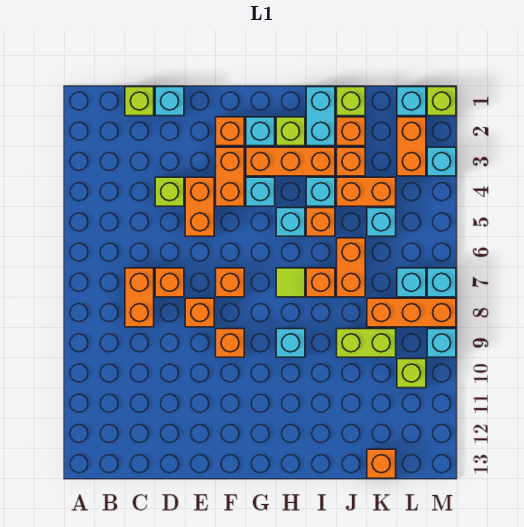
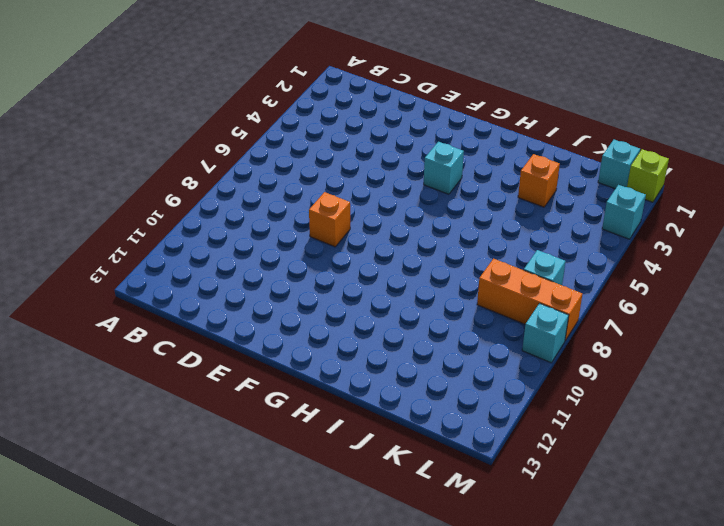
none -> lime brick C1 level 1
none -> orange brick C7:C8 level 1
none -> cyan brick D1 level 1
none -> lime brick D4 level 1

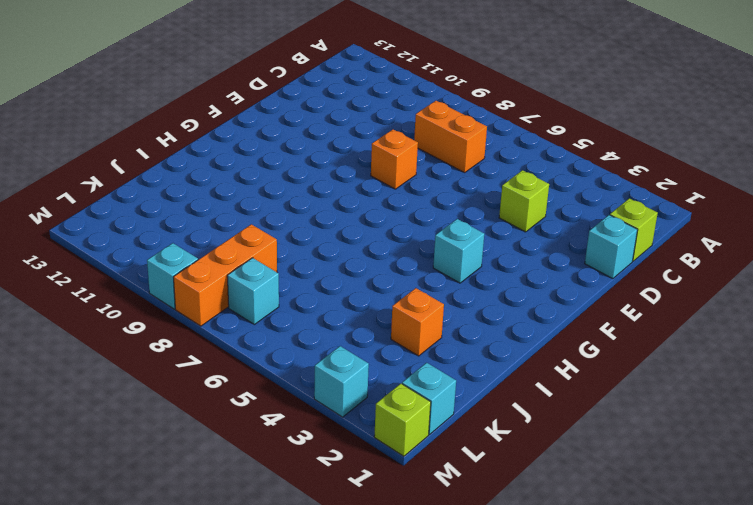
none -> orange brick D7 level 1
none -> orange brick E4:E5 level 1
none -> orange brick F2 level 1
none -> orange brick F3:F4 level 1

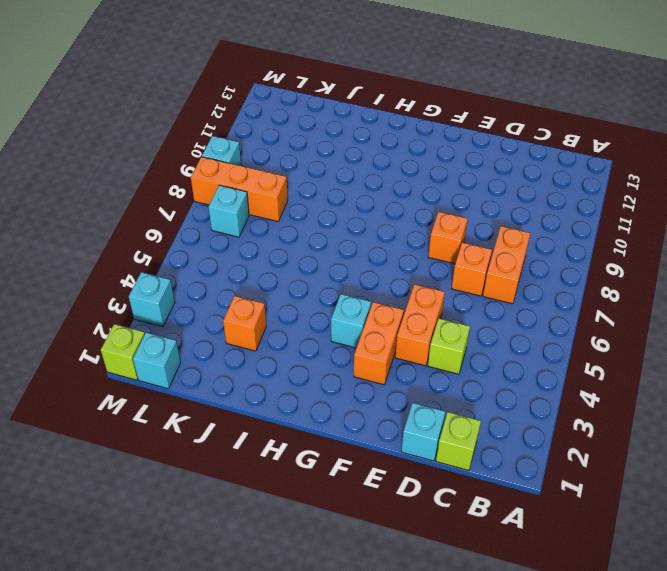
none -> orange brick F2 level 1
none -> orange brick F7 level 1
none -> orange brick F9 level 1
none -> cyan brick G2 level 1

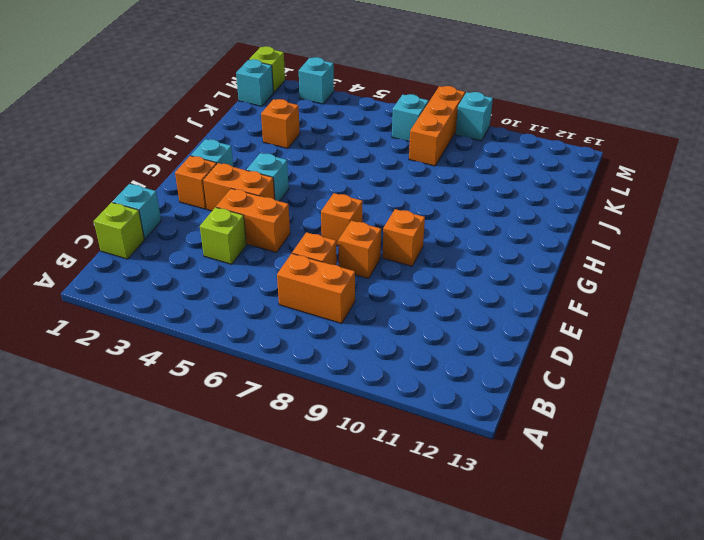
none -> orange brick G3:I3 level 1
none -> lime brick H2 level 1
none -> cyan brick H5 level 1
none -> lime tile H7 level 1

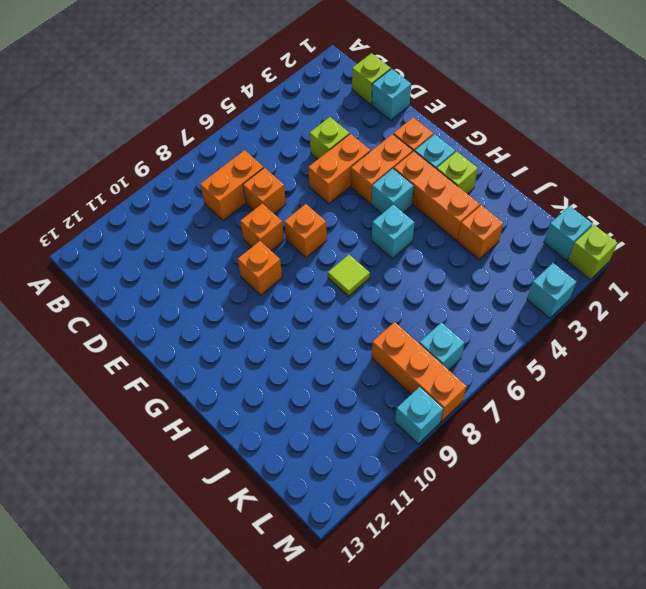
none -> cyan brick H9 level 1
none -> cyan brick I1:I2 level 1
none -> cyan brick I4 level 1
none -> orange brick I5 level 1

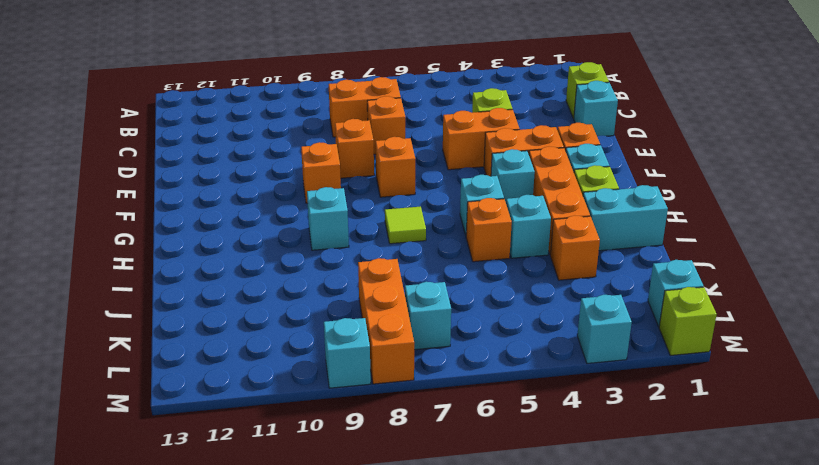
none -> orange brick I7 level 1
none -> lime brick J1 level 1
none -> orange brick J2 level 1
none -> orange brick J4:K4 level 1

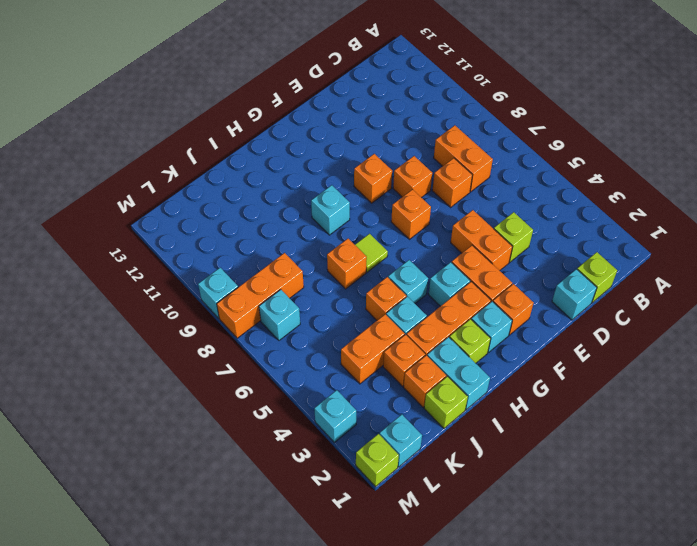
none -> orange brick J6:J7 level 1
none -> lime brick J9:K9 level 1
none -> cyan brick K5 level 1
none -> orange brick K13 level 1

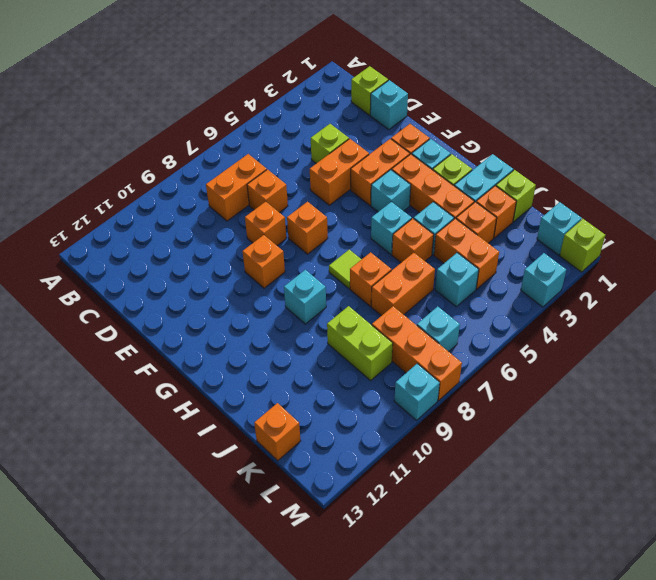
none -> orange brick L2:L3 level 1
none -> lime brick L10 level 1
none -> cyan brick M7 level 1

